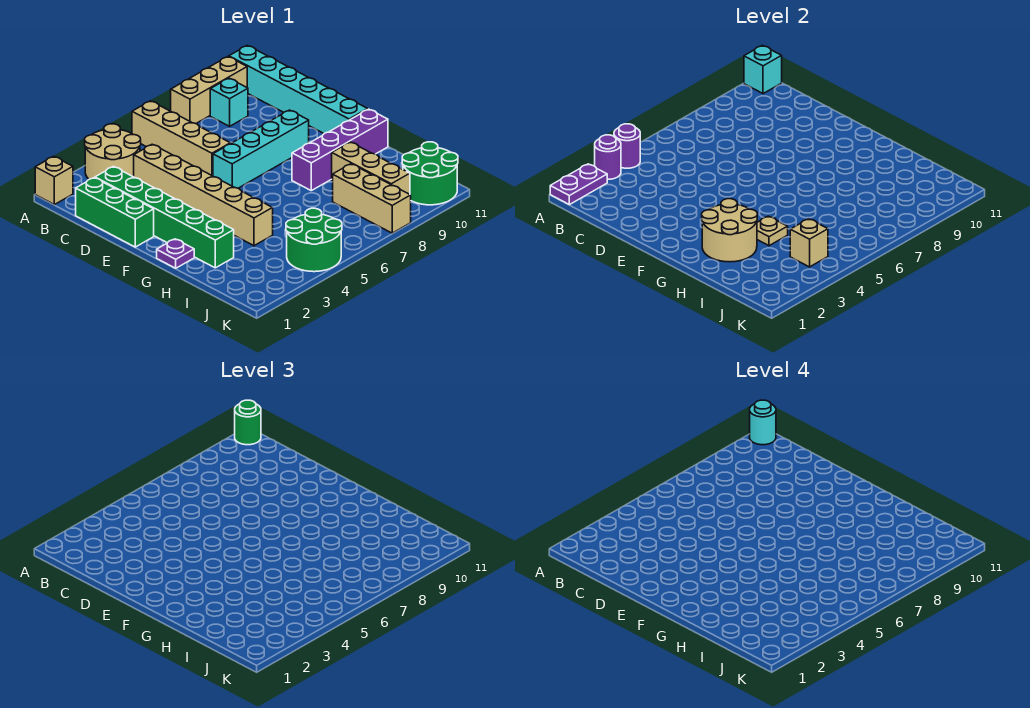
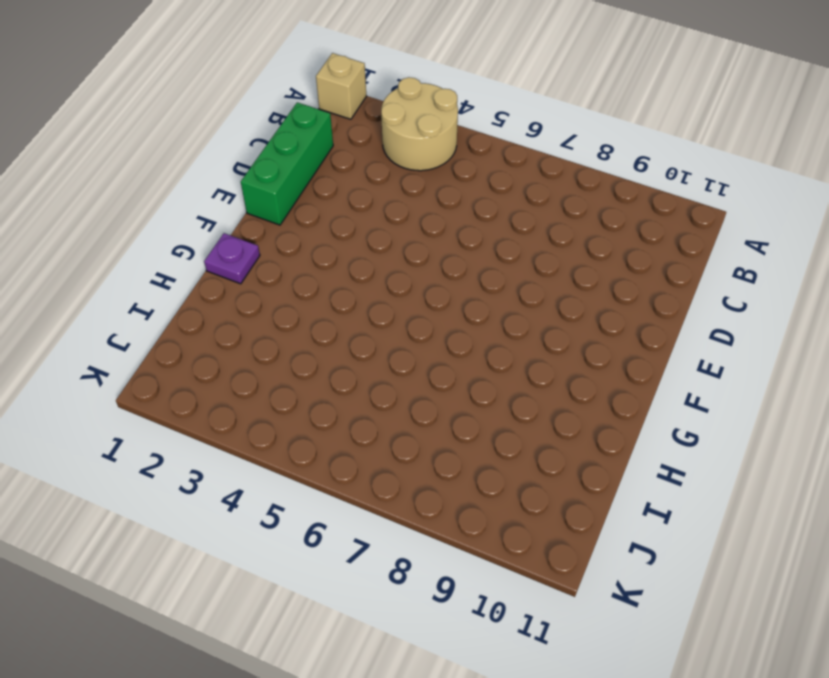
none -> tan brick A6:D6 level 1
none -> tan brick A8:A10 level 1
none -> cyan brick A11:F11 level 1

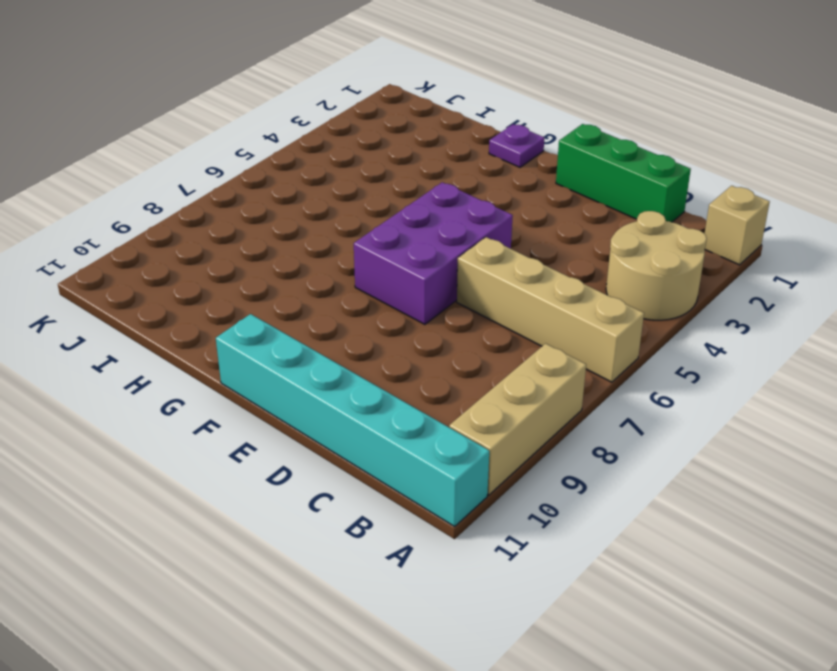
purple brick E5:F7 level 1 -> cyan brick E6:E9 level 1
none -> cyan brick B9 level 1
none -> green brick C2:H2 level 1
none -> tan brick C4:H4 level 1

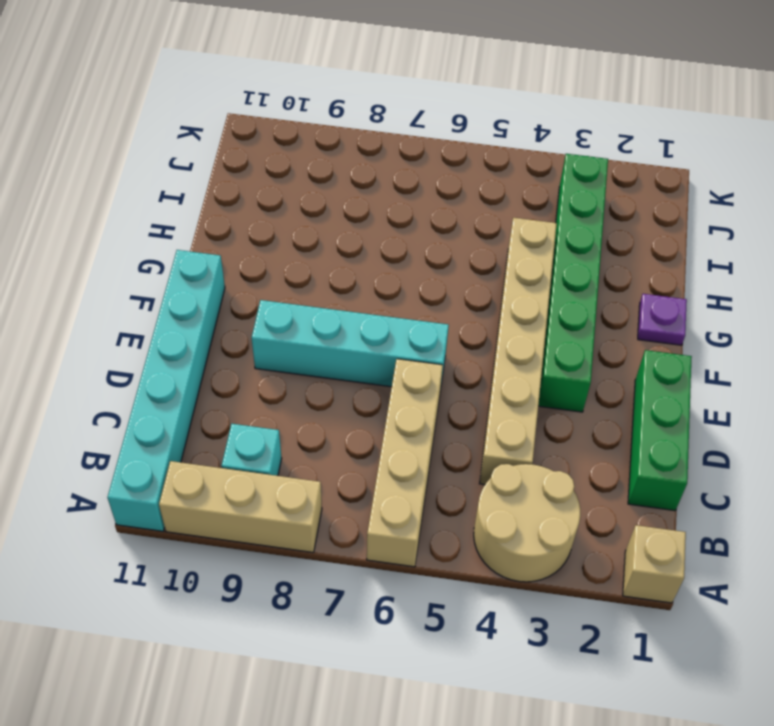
green brick E3:J3 level 1 -> green brick C2:H2 level 1
none -> purple brick G8:G11 level 1
none -> tan brick H9:J9 level 1
none -> tan brick I8:K8 level 1

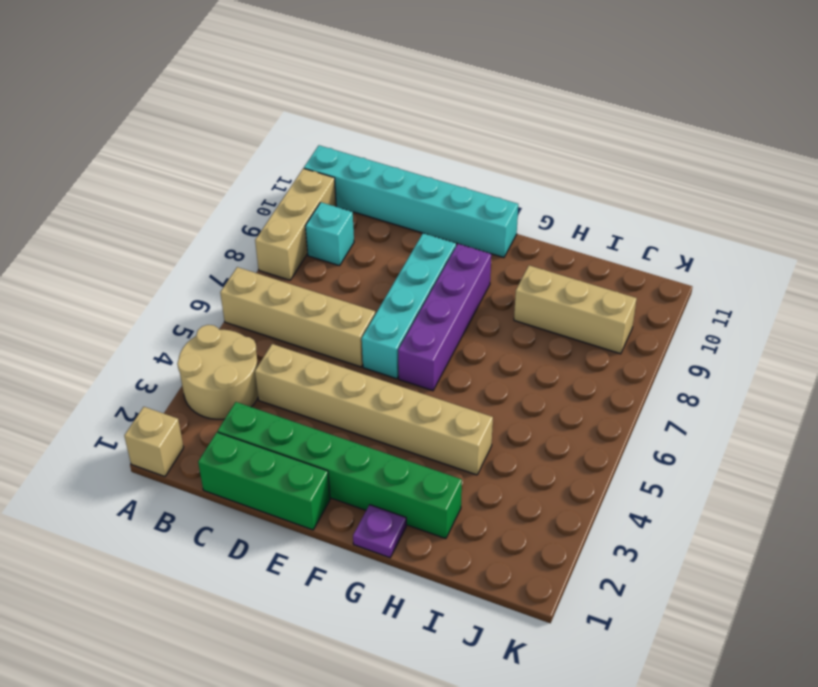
purple brick F6:F9 level 1 -> purple brick G8:G11 level 1
none -> tan brick I8:K8 level 1
none -> green round brick J4:K5 level 1
none -> green round brick J10:K11 level 1

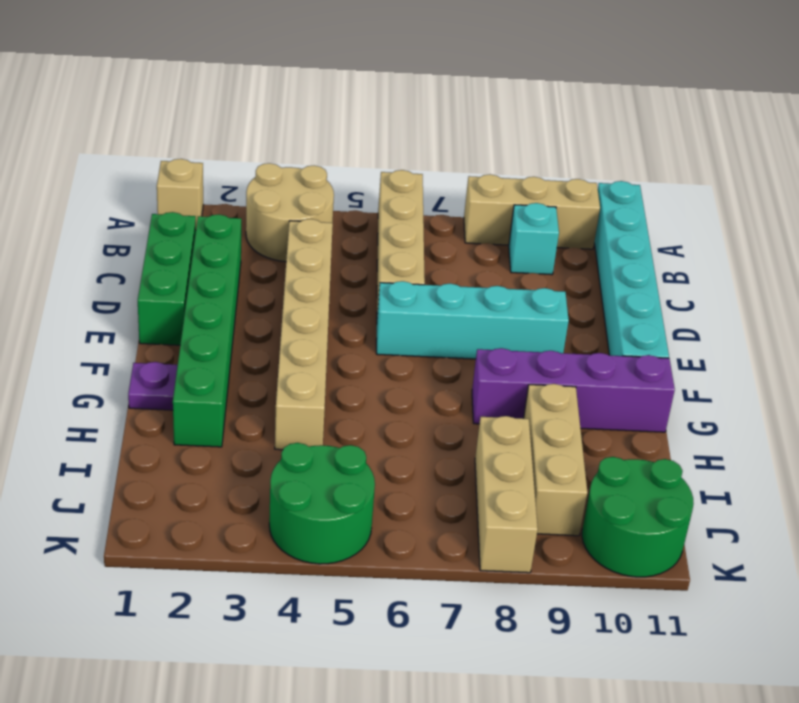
none -> purple plate A1:A2 level 2
none -> purple round brick A3 level 2
none -> purple round brick A4 level 2

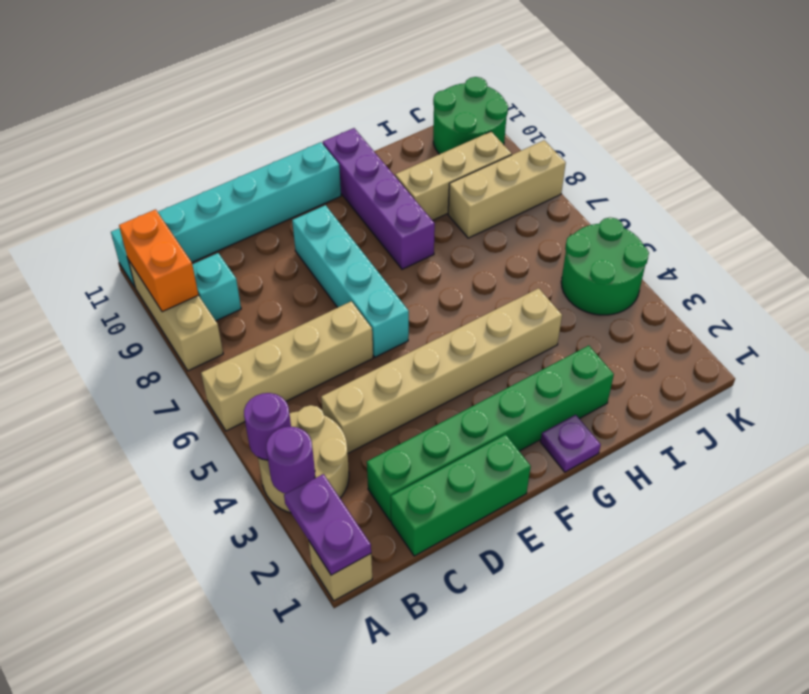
orange brick A9:A10 level 2 -> none
none -> cyan brick A11 level 2
none -> tan round brick G2:H3 level 2
none -> tan plate H4 level 2

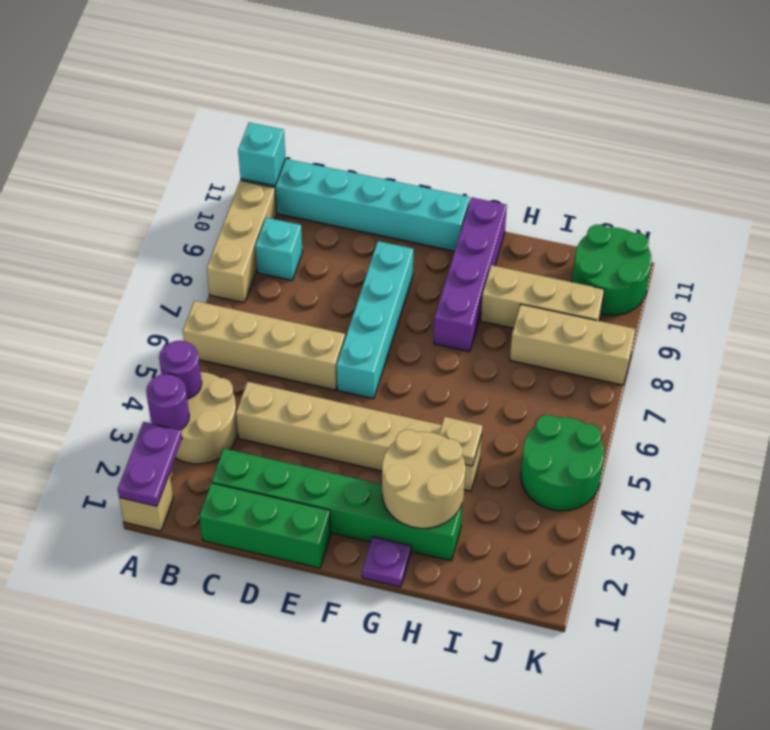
none -> tan brick J4 level 2
none -> green round brick A11 level 3
none -> cyan round brick A11 level 4

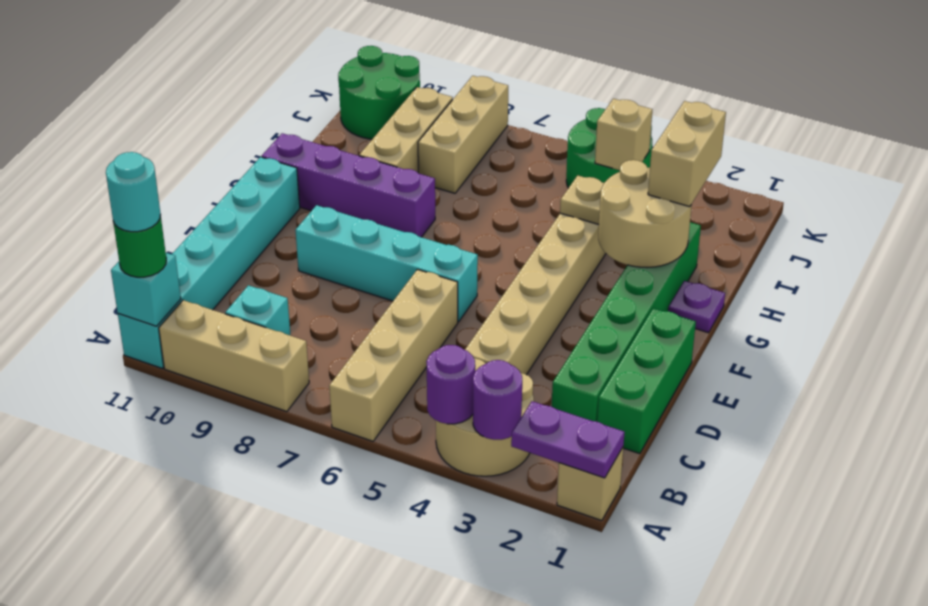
tan brick H2:I2 level 3 -> none

